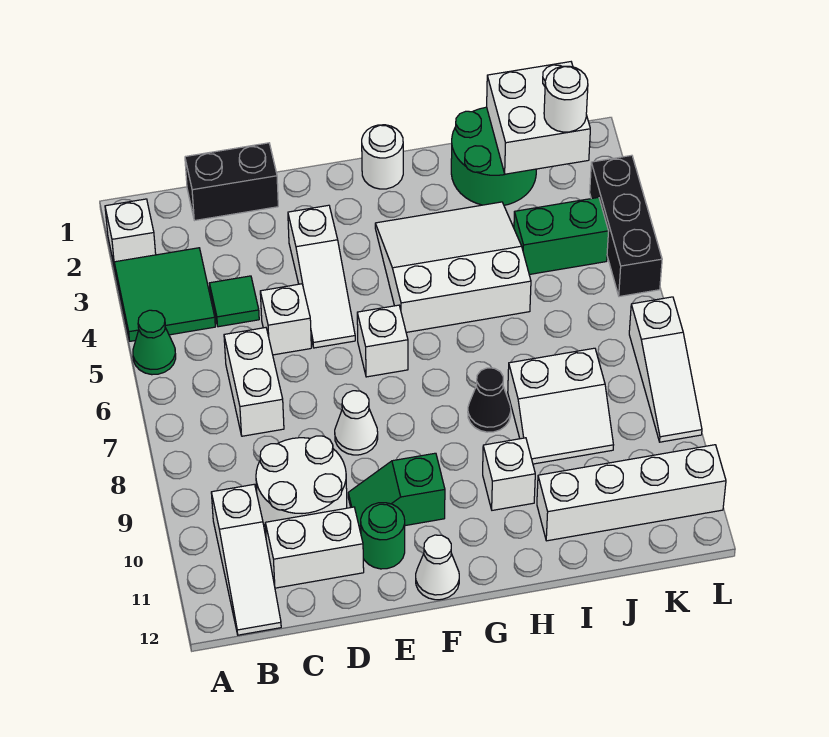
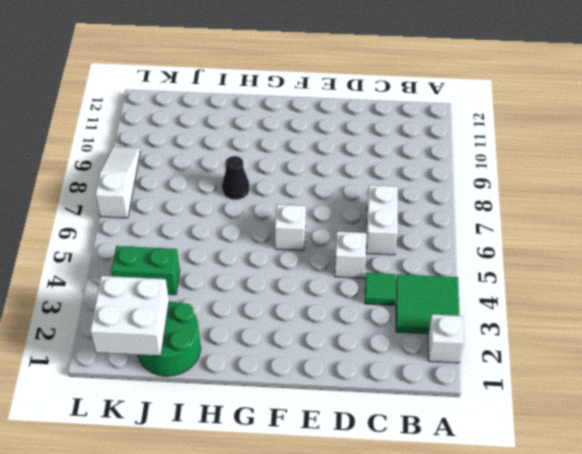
none -> green cone A5 level 1
none -> white slope B10:B12 level 1 top 10
none -> black brick C1:D1 level 1

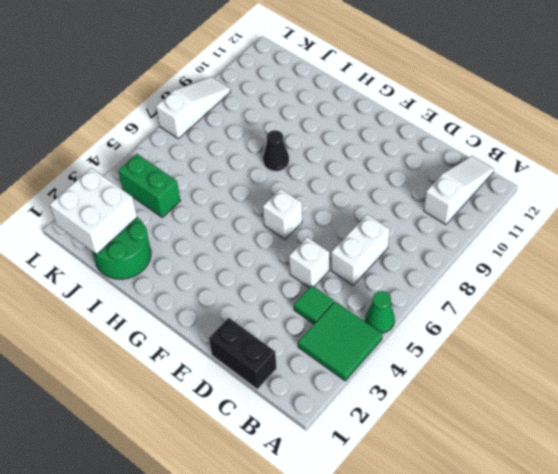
none -> white brick A2 level 1
none -> white round brick C9:D10 level 1
none -> white brick C11:D11 level 1

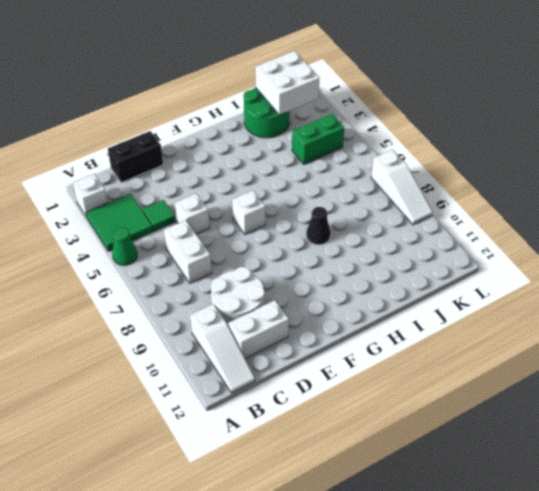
none -> white slope E3:E5 level 1 top 3
none -> white cone E8 level 1
none -> green slope E10:F10 level 1 top F

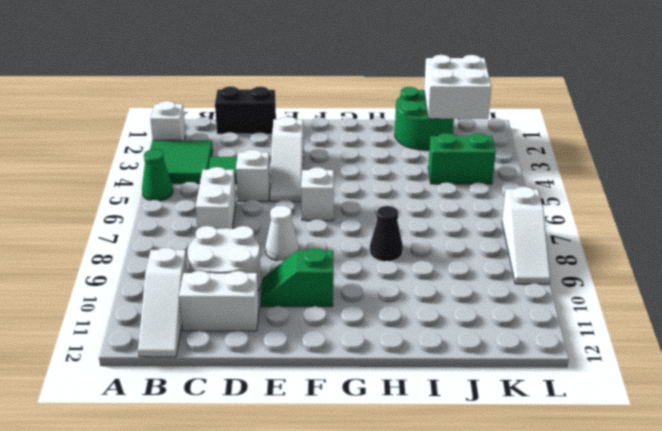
none -> green round brick E11 level 1
none -> white cone F12 level 1
none -> white round brick G1 level 1

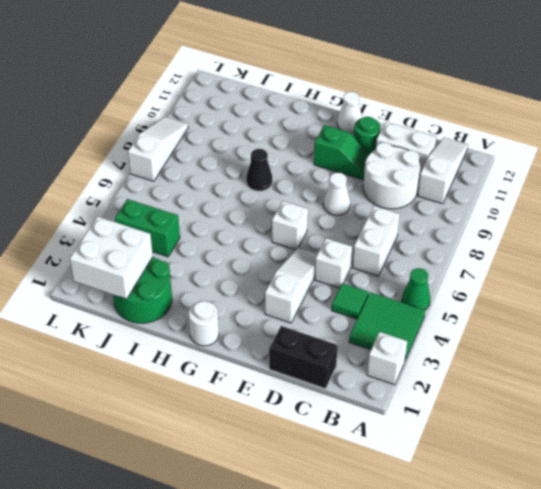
none -> white slope G3:I5 level 1 top 5
none -> white brick H10 level 1
none -> white slope I8:J9 level 1 top 8

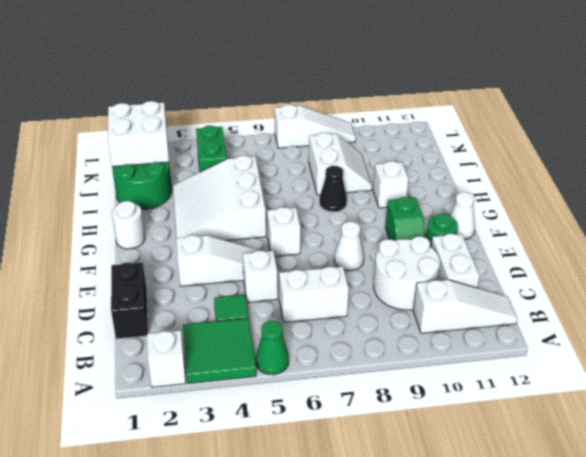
none -> white brick I11:L11 level 1
none -> black brick L3:L5 level 1
none -> white round brick K2 level 3

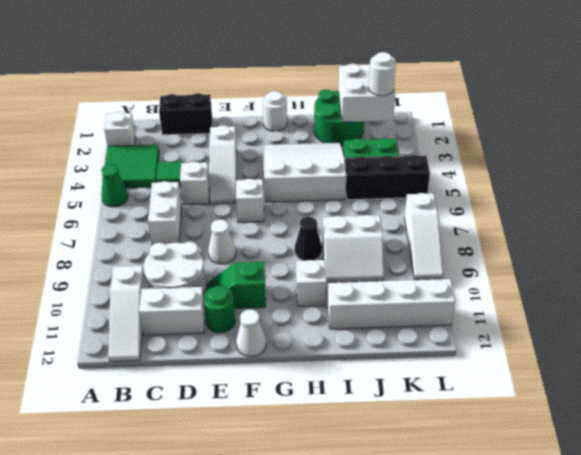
black brick J5:L5 level 1 -> black brick L3:L5 level 1

